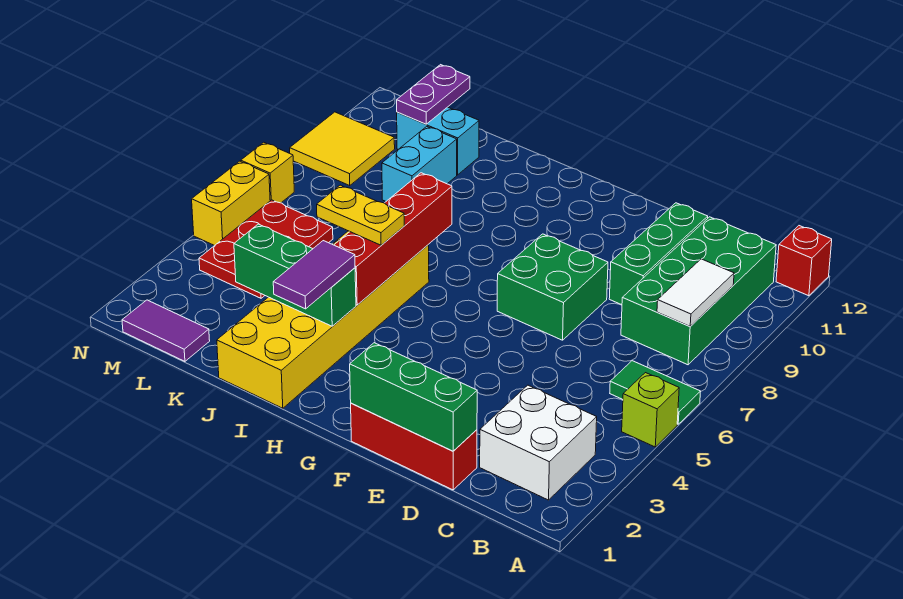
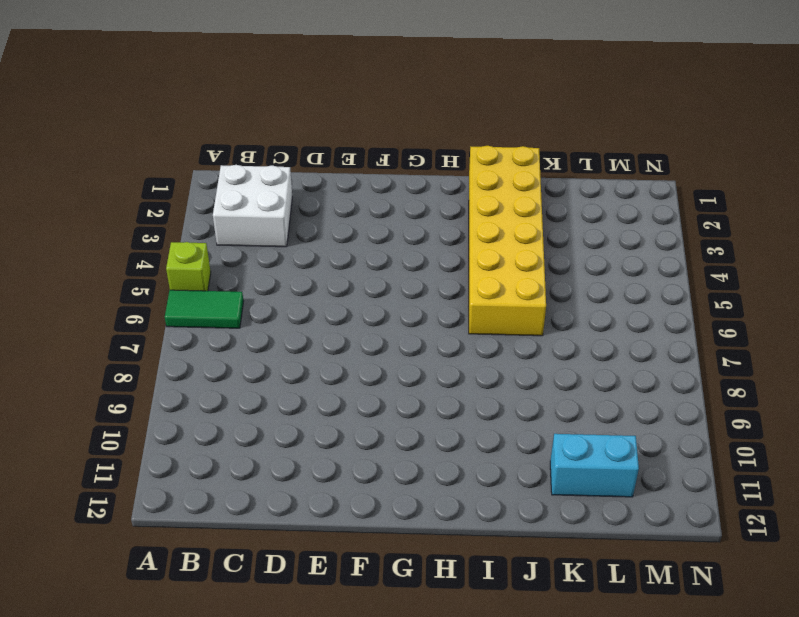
none -> red brick A12 level 1
none -> green brick B8:C11 level 1
none -> red brick D1:F1 level 1

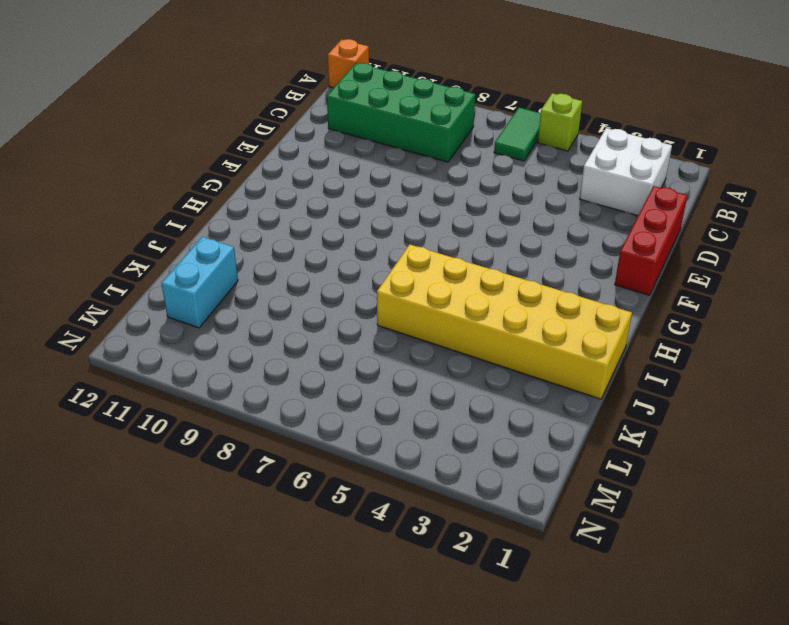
orange brick A12 level 1 -> red brick A12 level 1
none -> green brick D9:D11 level 1
none -> green brick E7:F8 level 1
none -> cyan brick K9:K10 level 1

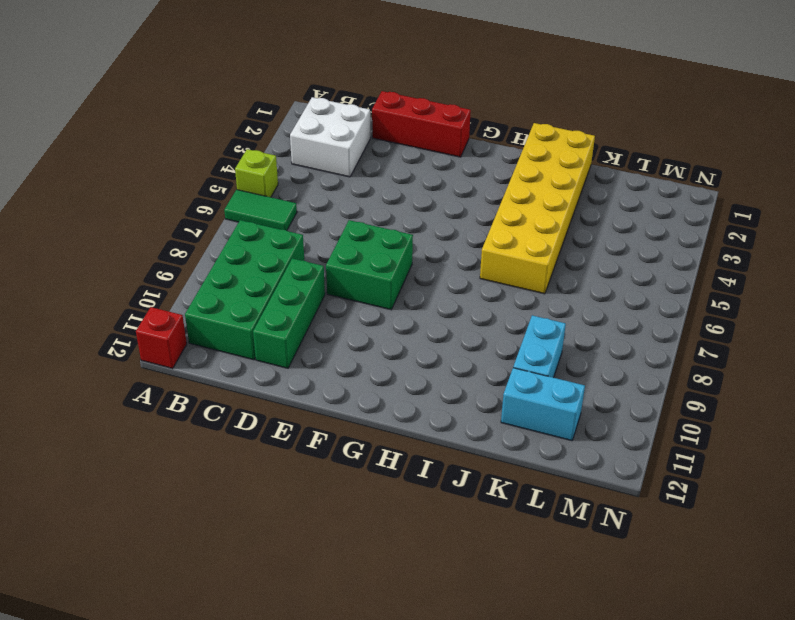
none -> purple tile L1:M1 level 1
none -> red plate L4:M6 level 1
none -> yellow tile M9:N10 level 1

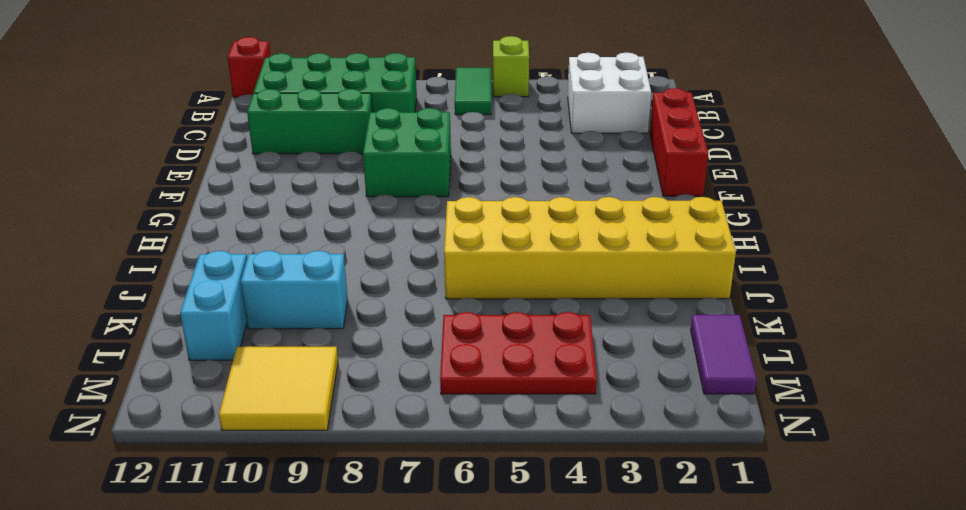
none -> yellow brick N5:N6 level 1
none -> yellow brick N7 level 1
none -> white tile B8:B9 level 2

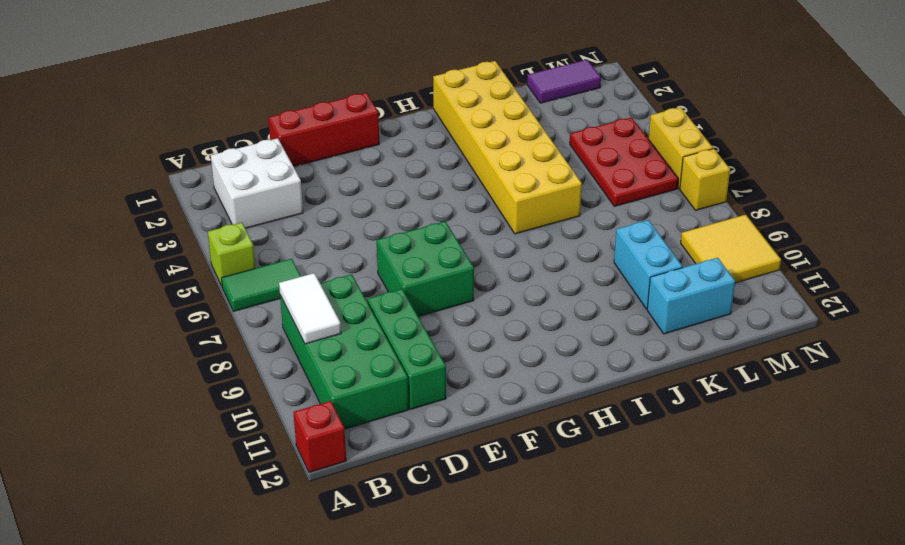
none -> green brick D1:F1 level 2
none -> green brick I3:K3 level 2
none -> red brick I4:I7 level 2

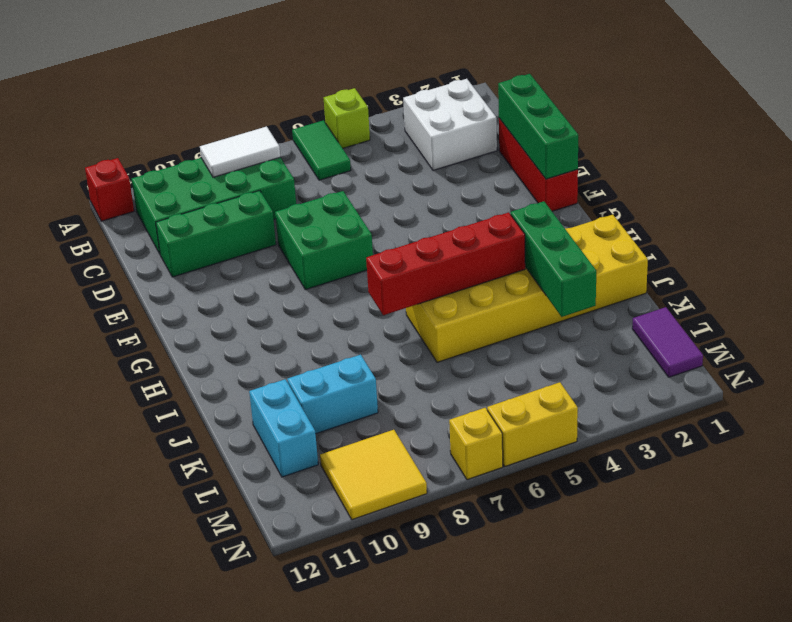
none -> red plate L4:M6 level 1
none -> purple plate L11:L12 level 2
none -> purple tile I2:I3 level 3

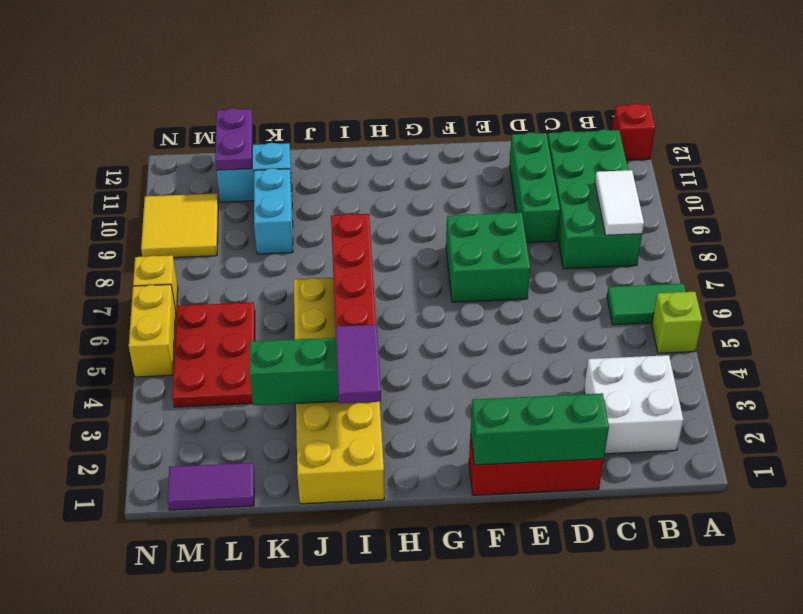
none -> yellow plate I5:J5 level 3

